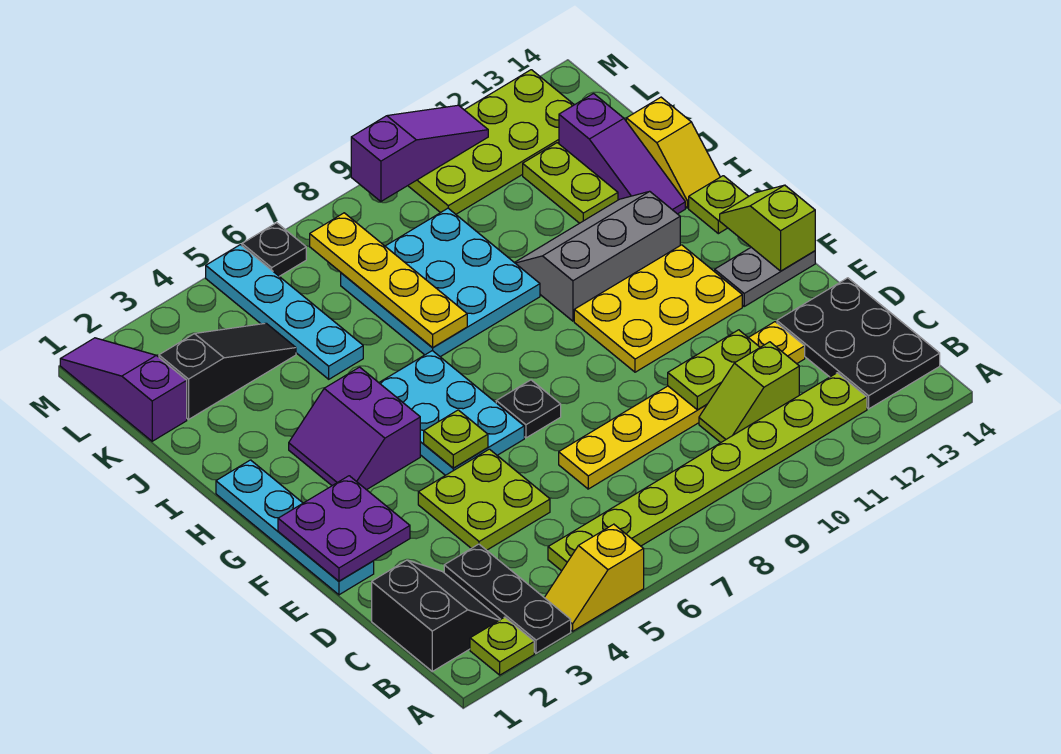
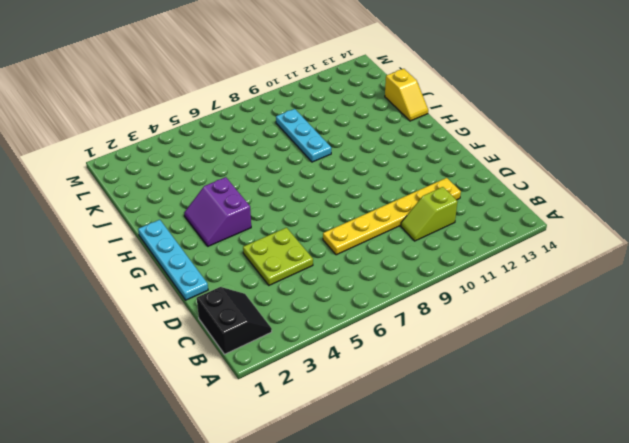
cyan plate I9:K9 level 1 -> cyan plate I7:K9 level 1
none -> lime plate A2 level 1
none -> black plate A3:C3 level 1
none -> yellow slope A4:A5 level 1 top 5
none -> lime plate B5:B12 level 1

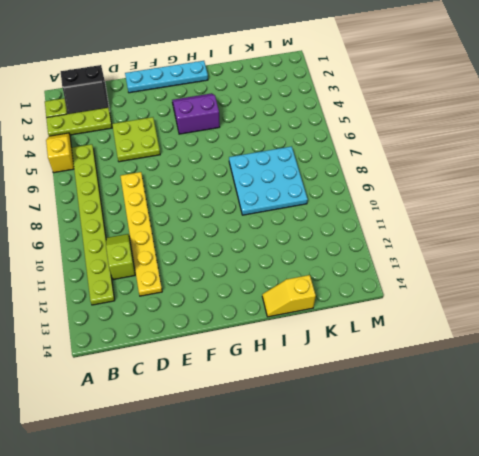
lime plate A3:C3 level 1 -> black plate A3:C3 level 1
none -> black plate B13:D14 level 1
none -> cyan plate F5:H6 level 1
none -> black plate F7 level 1
none -> yellow plate F10:G12 level 1

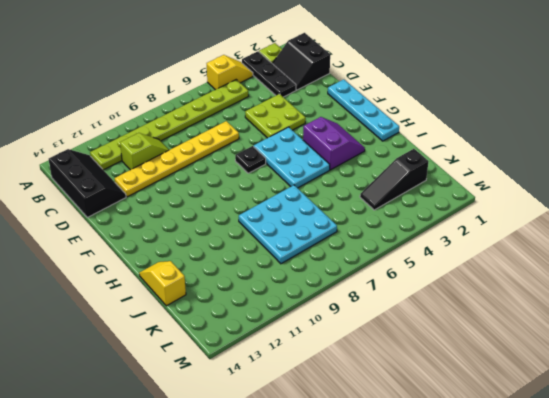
black slope B13:D14 level 1 top 14 -> black plate B13:D14 level 1
none -> yellow plate F10:G12 level 1
none -> grey plate F13:F14 level 1
none -> grey slope H10:I12 level 1 top H
none -> lime plate H14 level 1

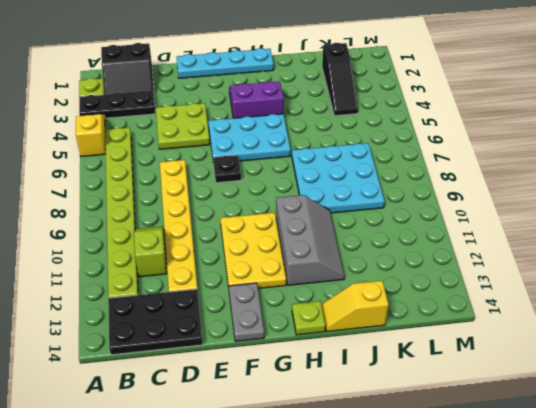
none -> purple slope I13:K13 level 1 top K
none -> cyan plate J5:M5 level 1
none -> lime plate J12:K12 level 1
none -> purple slope K1:M1 level 1 top K

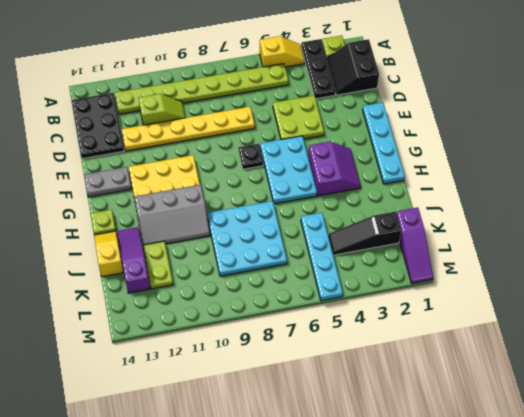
none -> lime plate L10:M13 level 1
none -> black plate M6 level 1
none -> lime plate D10:D11 level 2
none -> purple plate E1:F2 level 2

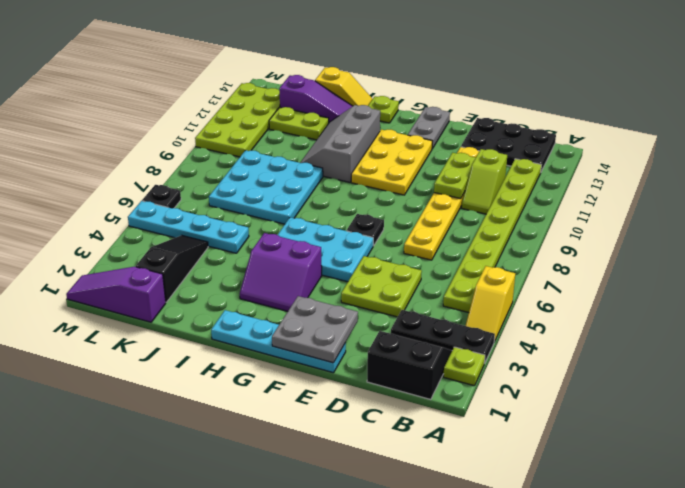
grey plate E1:F2 level 2 -> purple plate E1:F2 level 2
none -> lime plate F5 level 2
none -> lime slope F14:G14 level 2 top F
none -> yellow plate I7:L7 level 2
none -> purple slope M9:M11 level 2 top 9

